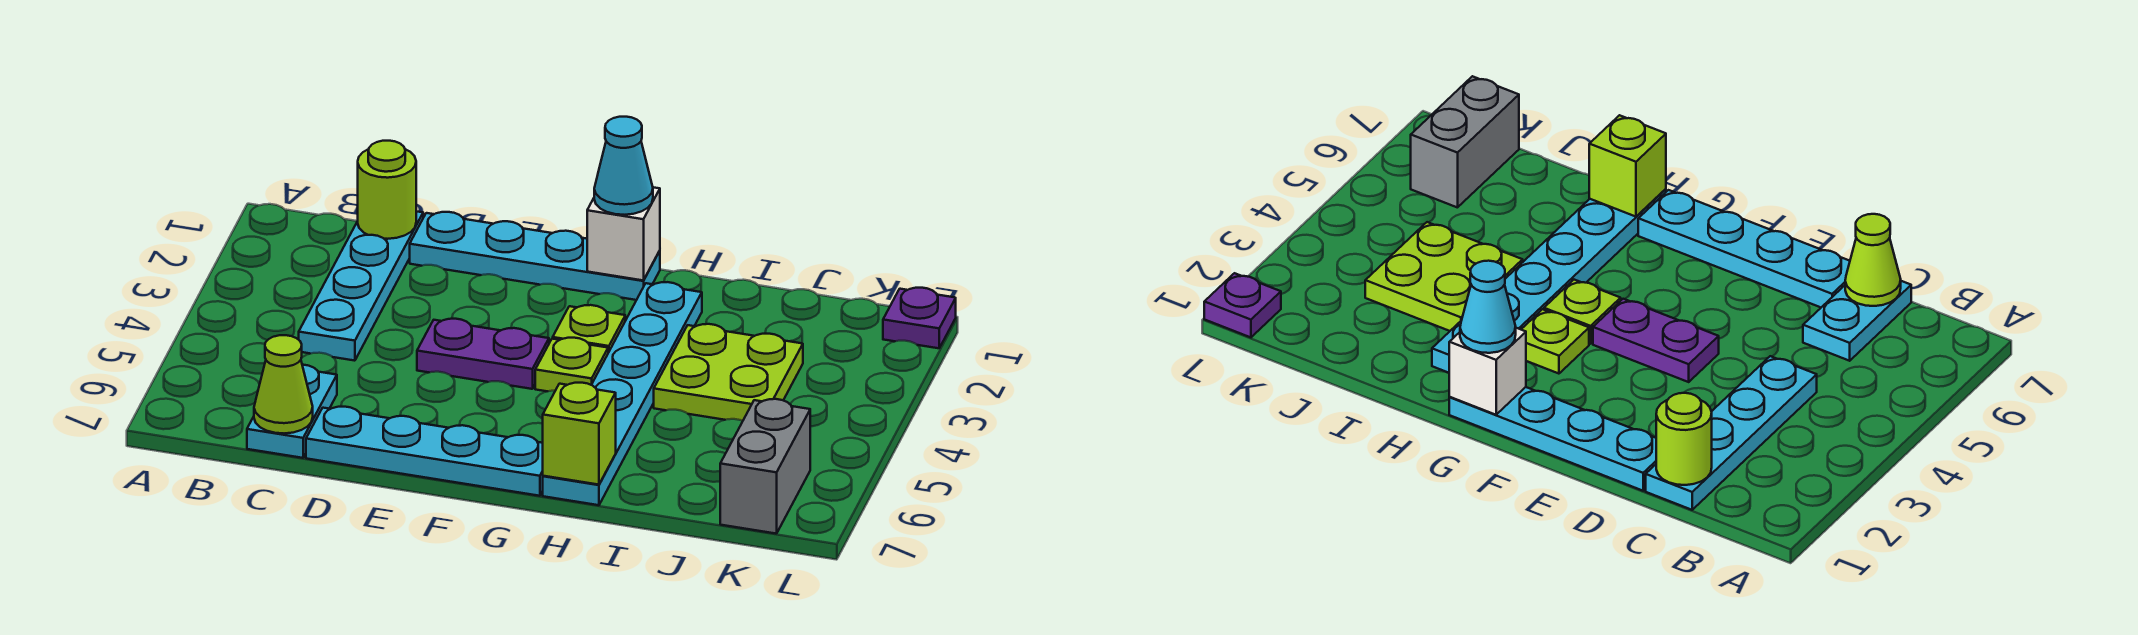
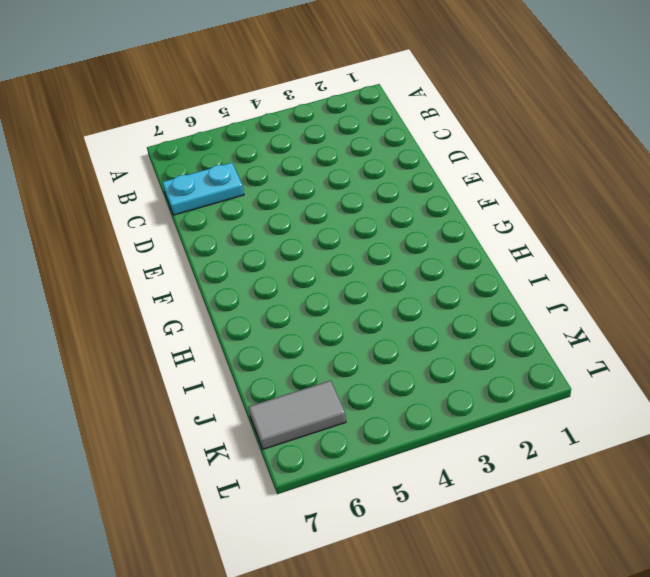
grey tile K6:K7 level 1 -> grey brick K6:K7 level 1
none -> cyan plate C1:C4 level 1
none -> cyan plate D1:G1 level 1
none -> cyan plate D7:G7 level 1

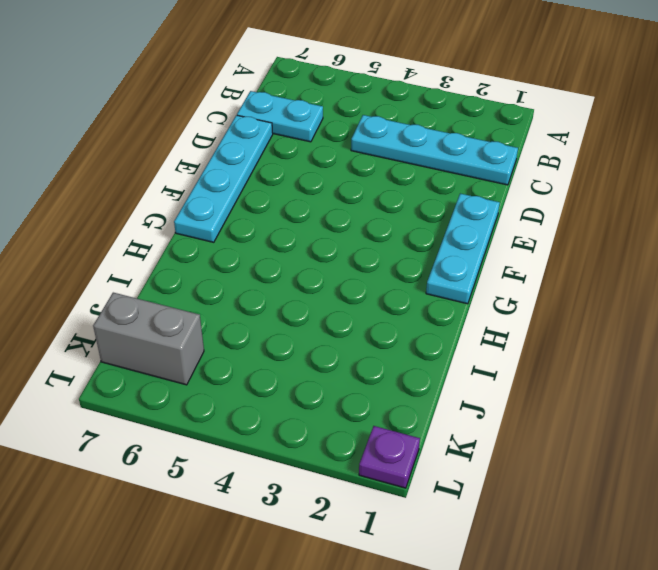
cyan plate E1:G1 level 1 -> cyan plate D1:G1 level 1
none -> purple plate E4:F4 level 1
none -> lime plate G3 level 1
none -> lime plate G4 level 1

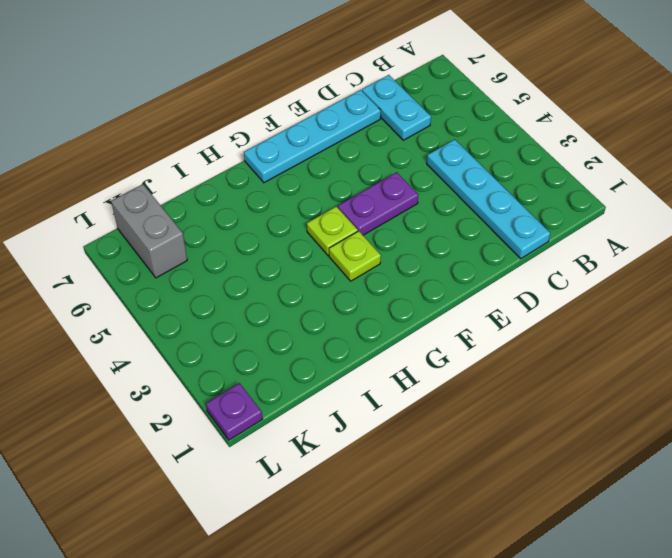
none -> cyan plate D1:G1 level 1
none -> cyan plate H2:H7 level 1
none -> lime plate I3:J4 level 1

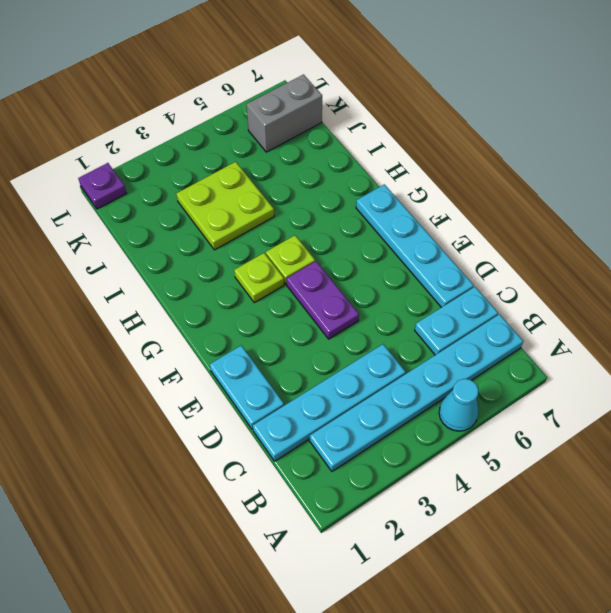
cyan cone A5 level 1 -> cyan cone G1 level 3
cyan plate B2:B7 level 1 -> cyan plate H2:H7 level 1
cyan plate D1:E1 level 1 -> cyan plate D1:G1 level 1
none -> lime round brick C1 level 2
none -> lime cone C7 level 2
none -> white brick G1 level 2

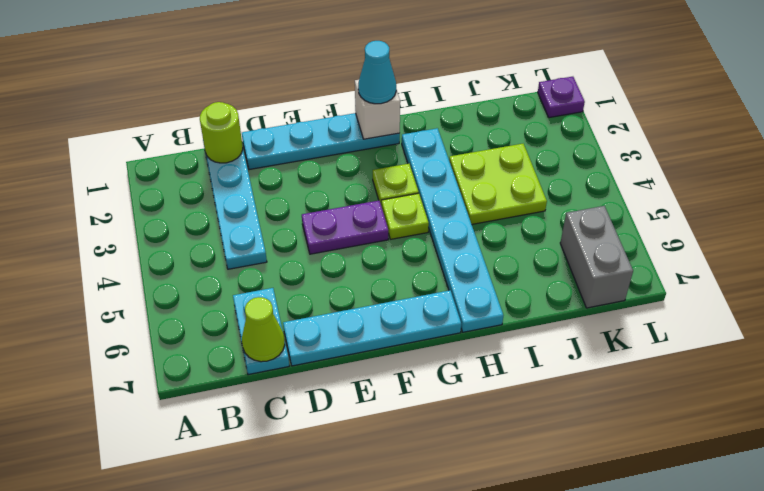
none -> lime brick H7 level 2

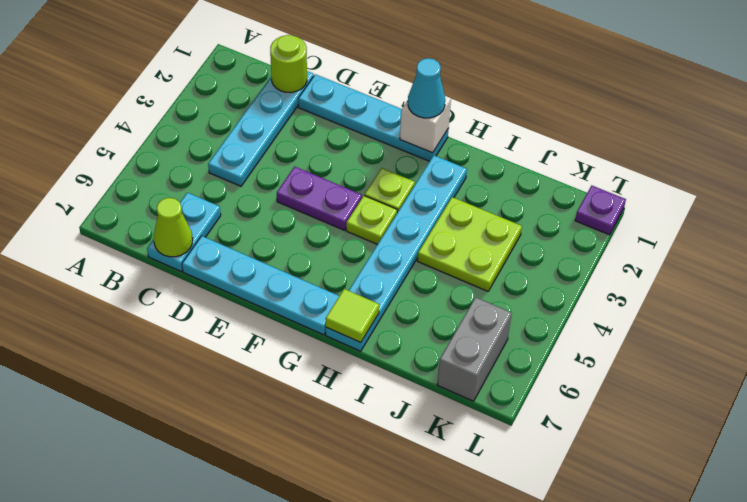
lime tile H7 level 2 -> lime brick H7 level 2

